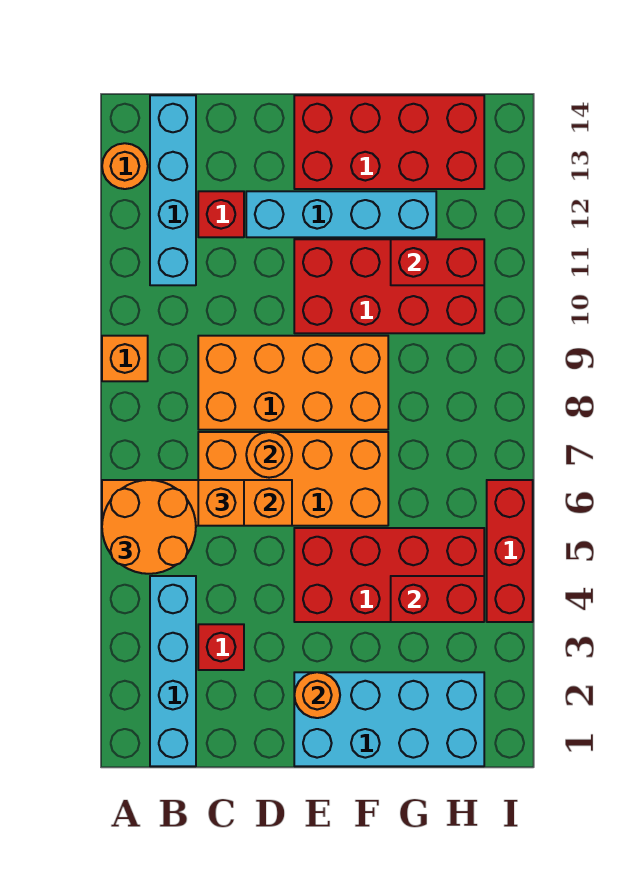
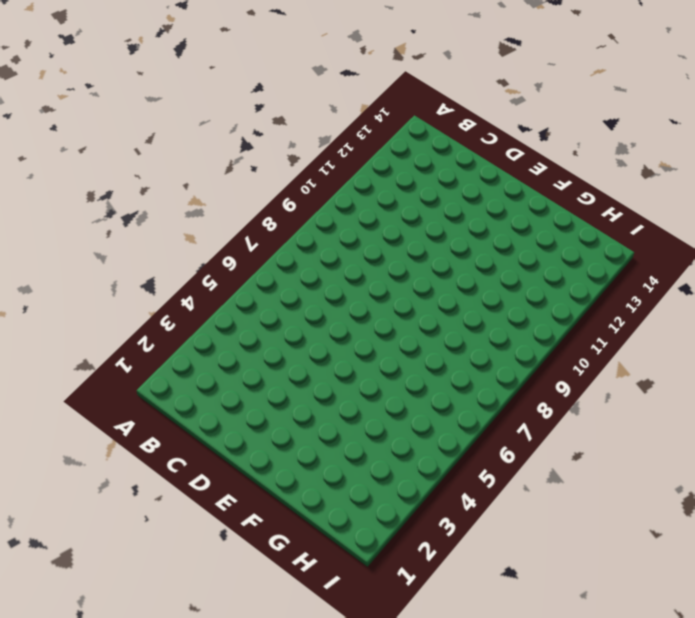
none -> orange brick A9 level 1
none -> orange round brick A13 level 1
none -> cyan brick B1:B4 level 1

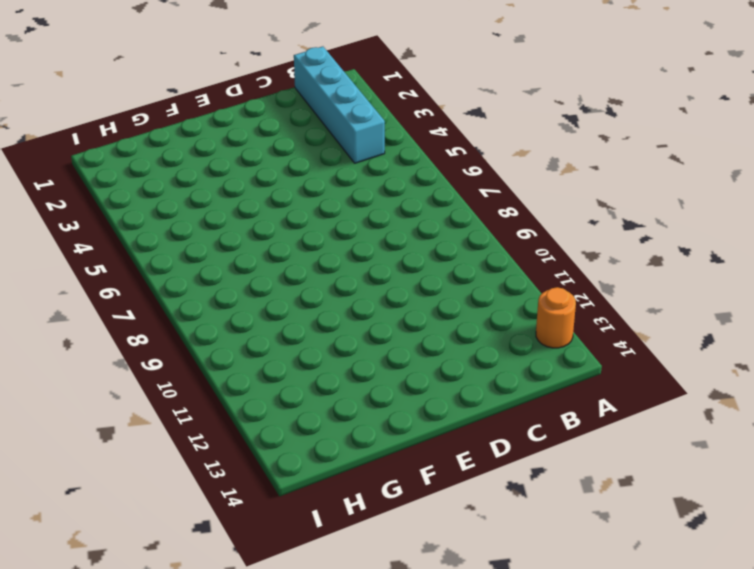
none -> orange brick A9 level 1
none -> cyan brick B11:B14 level 1
none -> red brick C3 level 1

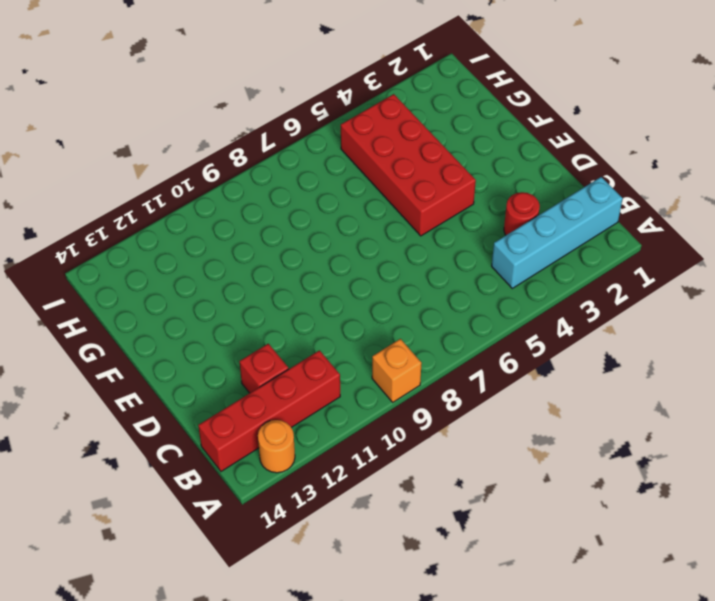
red brick B11:B14 level 1 -> cyan brick B11:B14 level 1
red round brick C3 level 1 -> red brick C3 level 1
none -> orange brick C6:F7 level 1
none -> orange brick C8:F9 level 1
none -> cyan brick D12:G12 level 1

